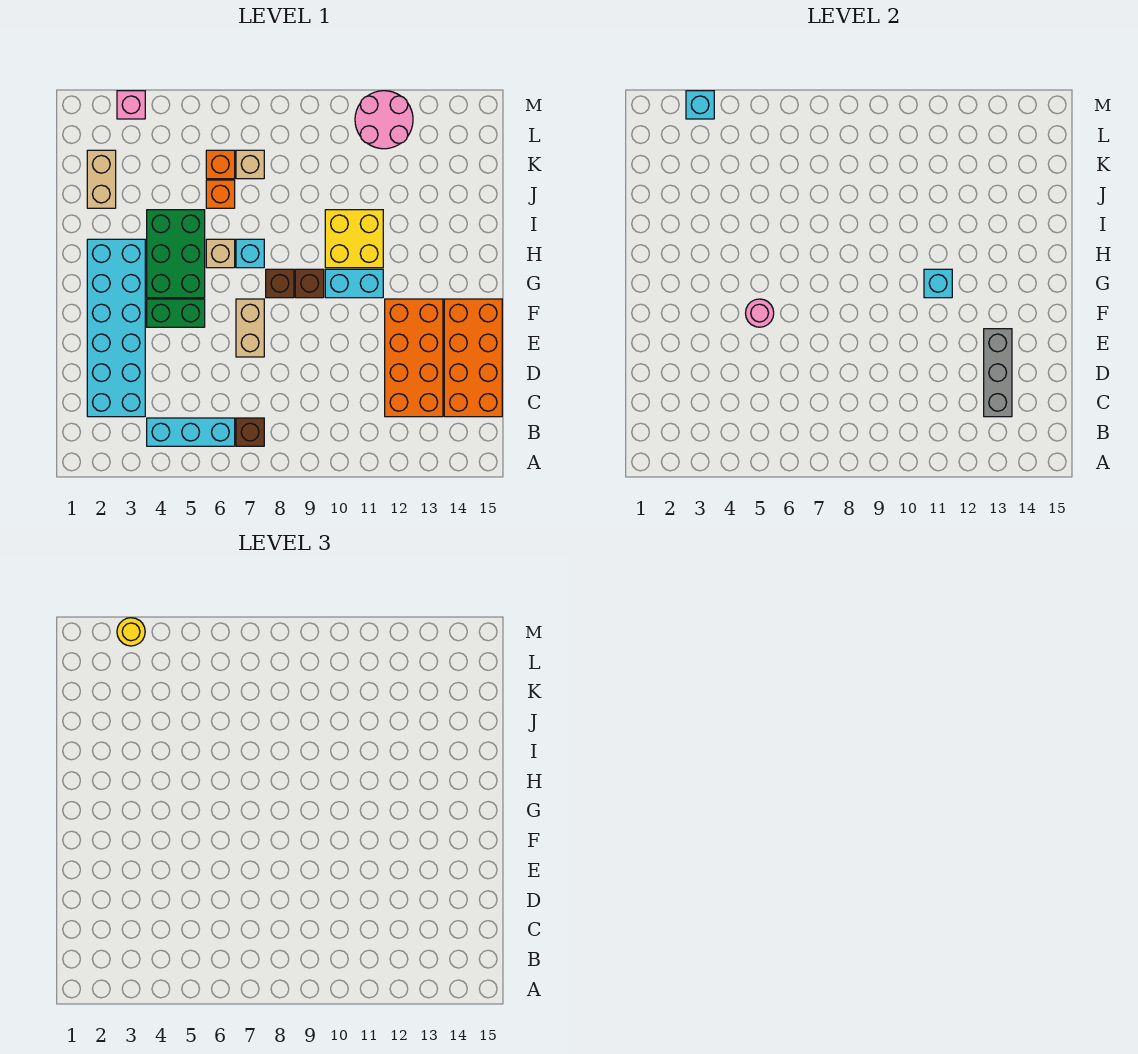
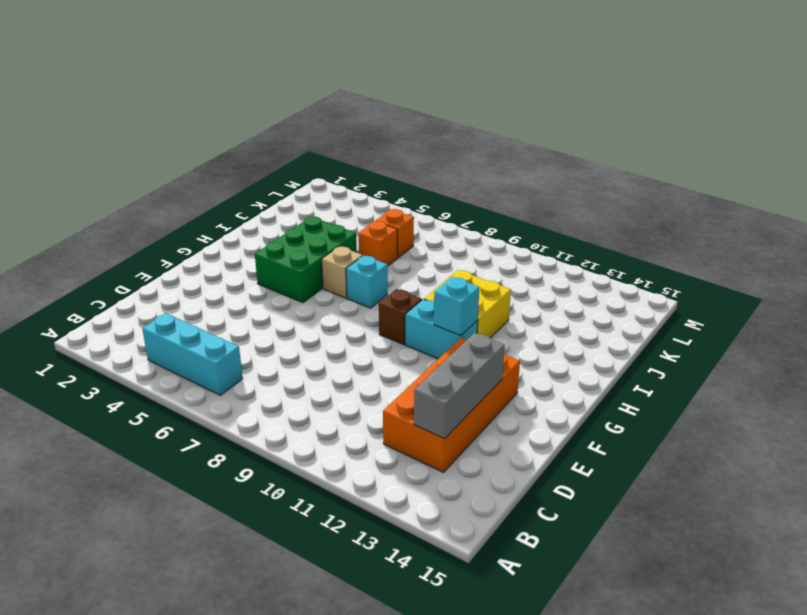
none -> brown brick B7 level 1
none -> cyan brick C2:H3 level 1
none -> orange brick C14:F15 level 1

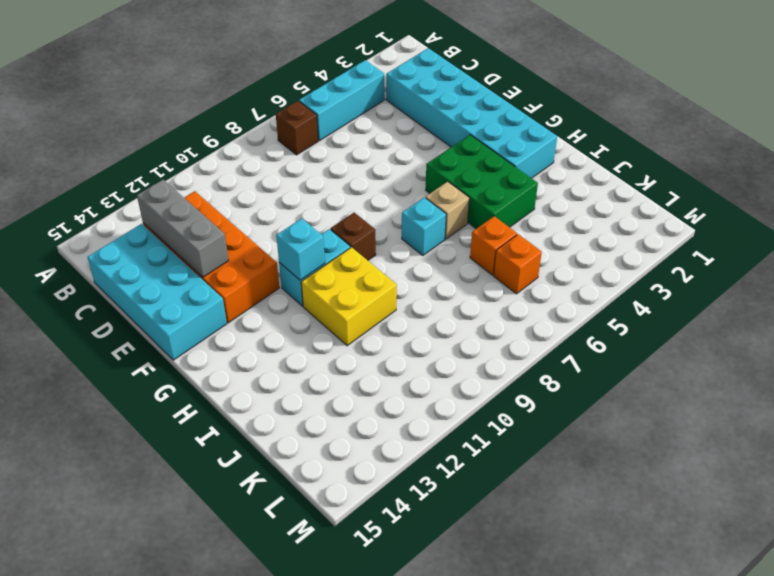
cyan brick C14:F15 level 1 -> orange brick C14:F15 level 1
none -> tan brick E7:F7 level 1
none -> green brick F4:F5 level 1
none -> brown brick G8 level 1

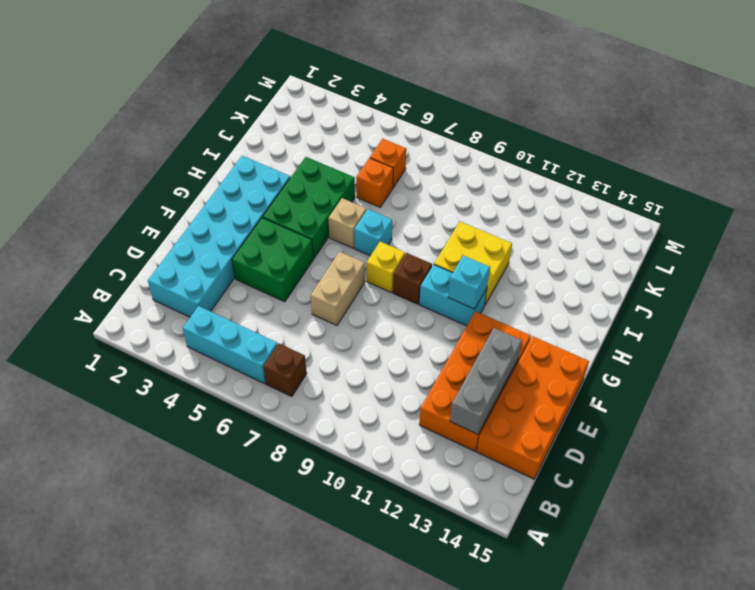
green brick E4:F5 level 1 -> green brick F4:F5 level 1
yellow brick G8 level 1 -> brown brick G8 level 1
none -> tan brick J2:K2 level 1
none -> tan brick K7 level 1
none -> pink round brick L11:M12 level 1

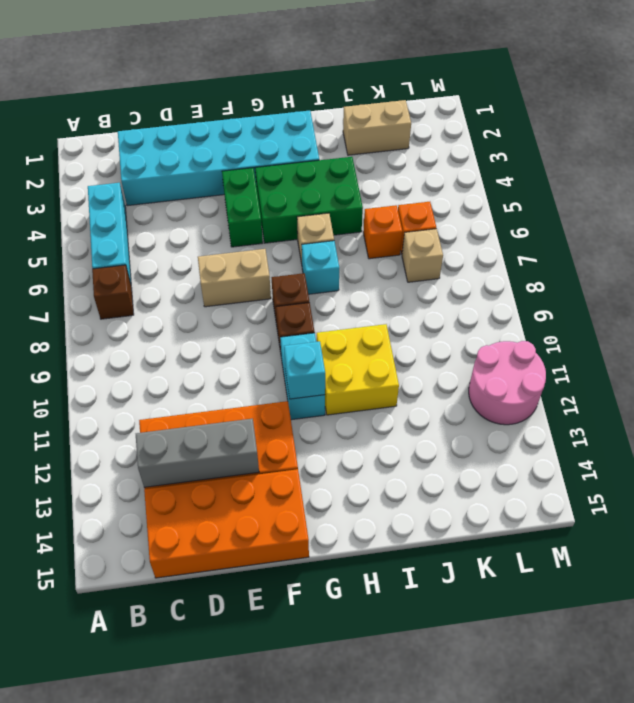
none -> pink brick M3 level 1
none -> pink round brick F5 level 2
none -> cyan brick M3 level 2

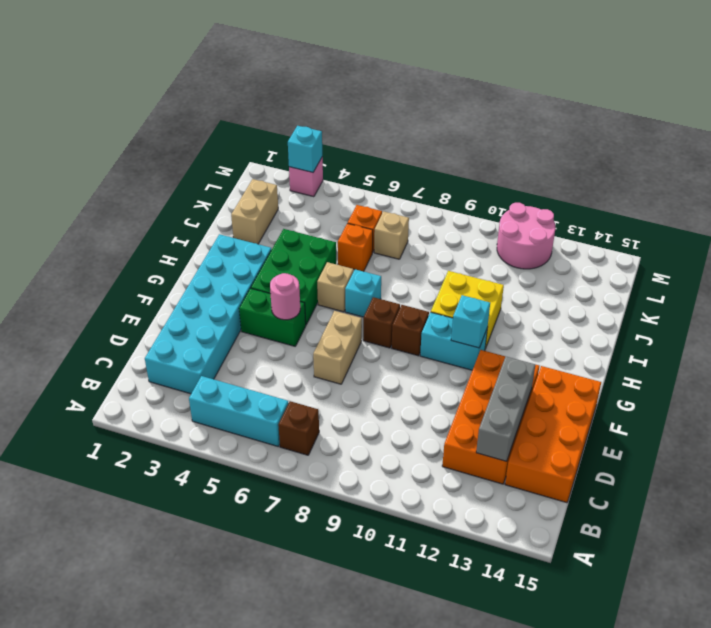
none -> yellow round brick M3 level 3

